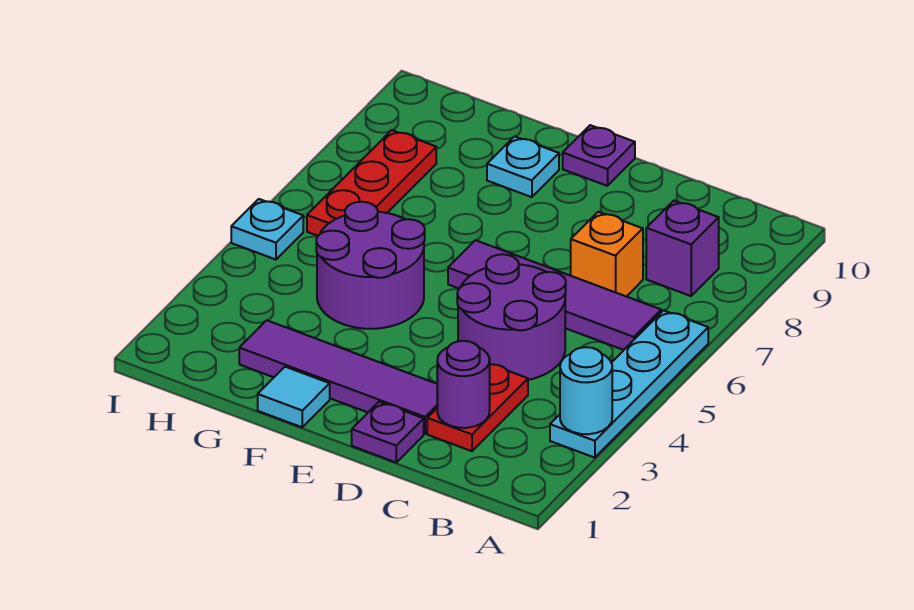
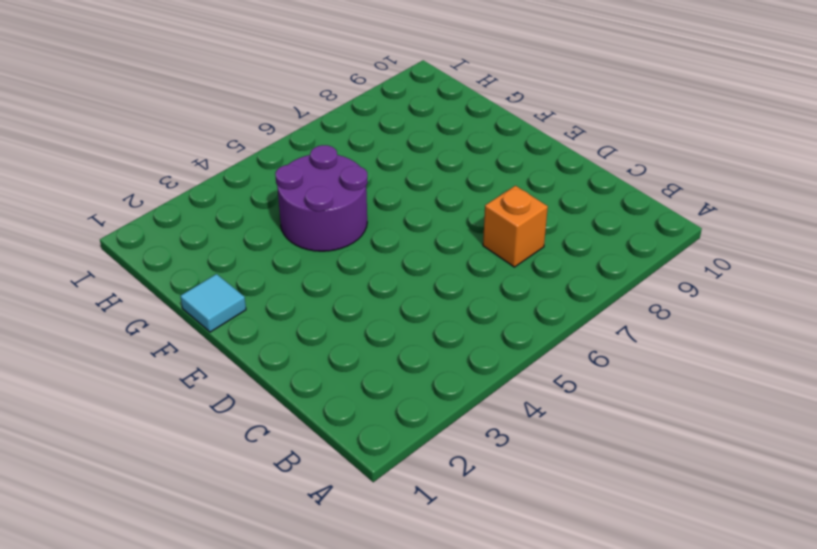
none -> cyan plate A3:A6 level 1
none -> purple tile B6:E6 level 1
none -> purple brick B8 level 1

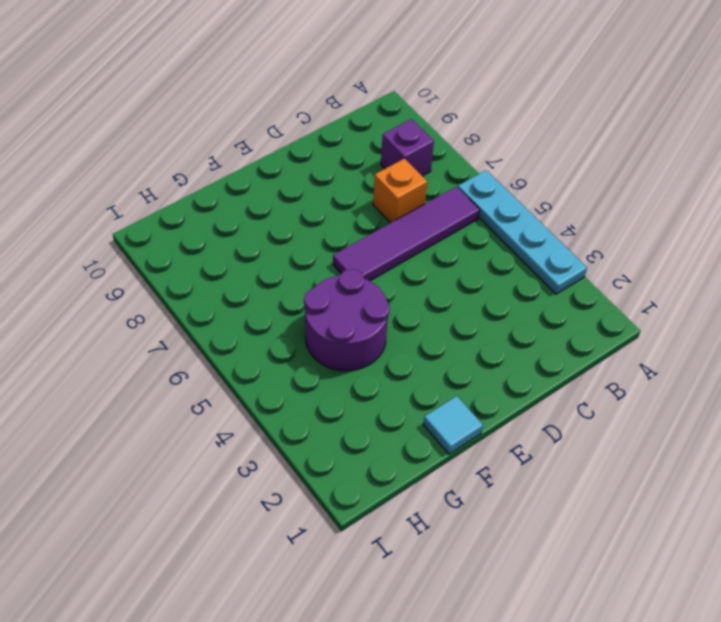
none -> red plate C2:C3 level 1
none -> purple round brick C4:D5 level 1
none -> purple plate D1 level 1

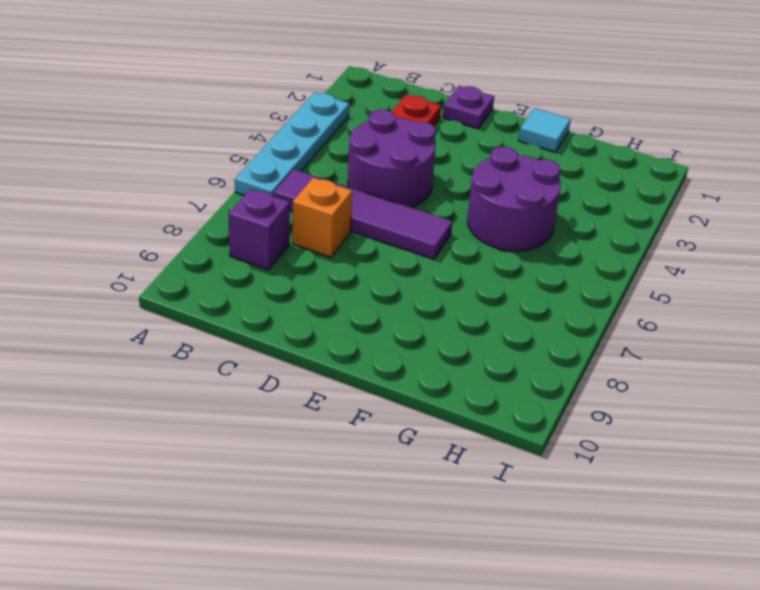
none -> purple tile D2:G2 level 1
none -> purple plate E10 level 1
none -> cyan plate F9 level 1

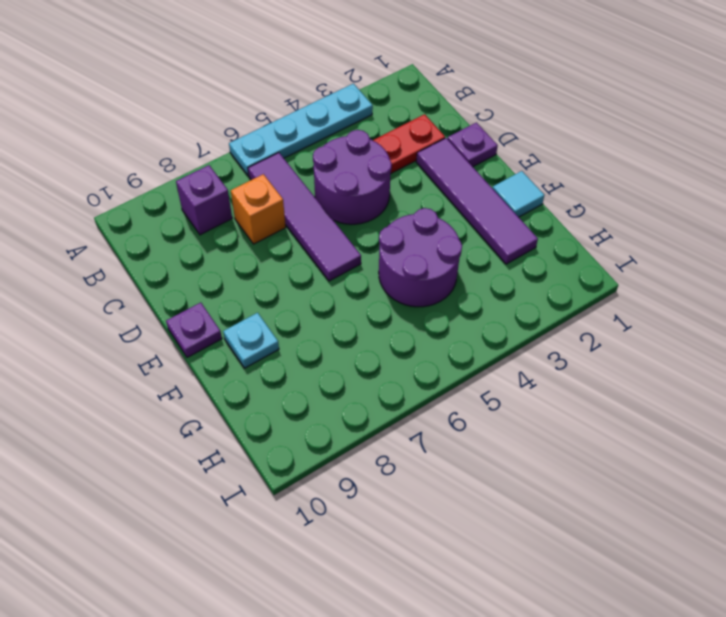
none -> red plate H6:H8 level 1
none -> cyan plate I5 level 1
none -> cyan round brick A3 level 2

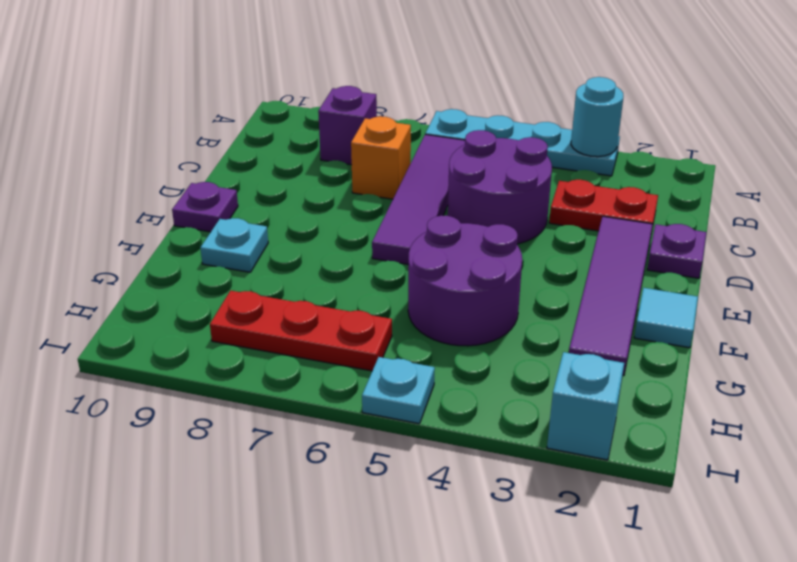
cyan brick I2 level 1 -> none
none -> purple round brick C2 level 2

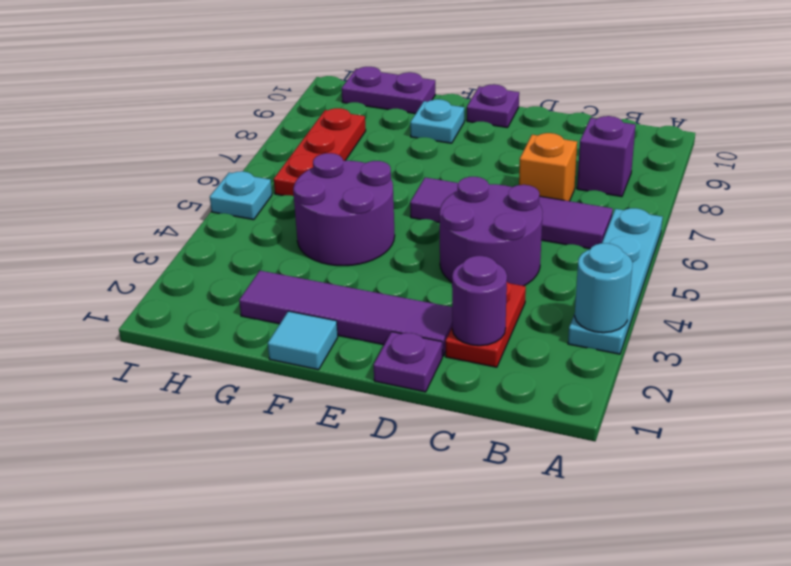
purple plate G10:H10 level 1 -> none

